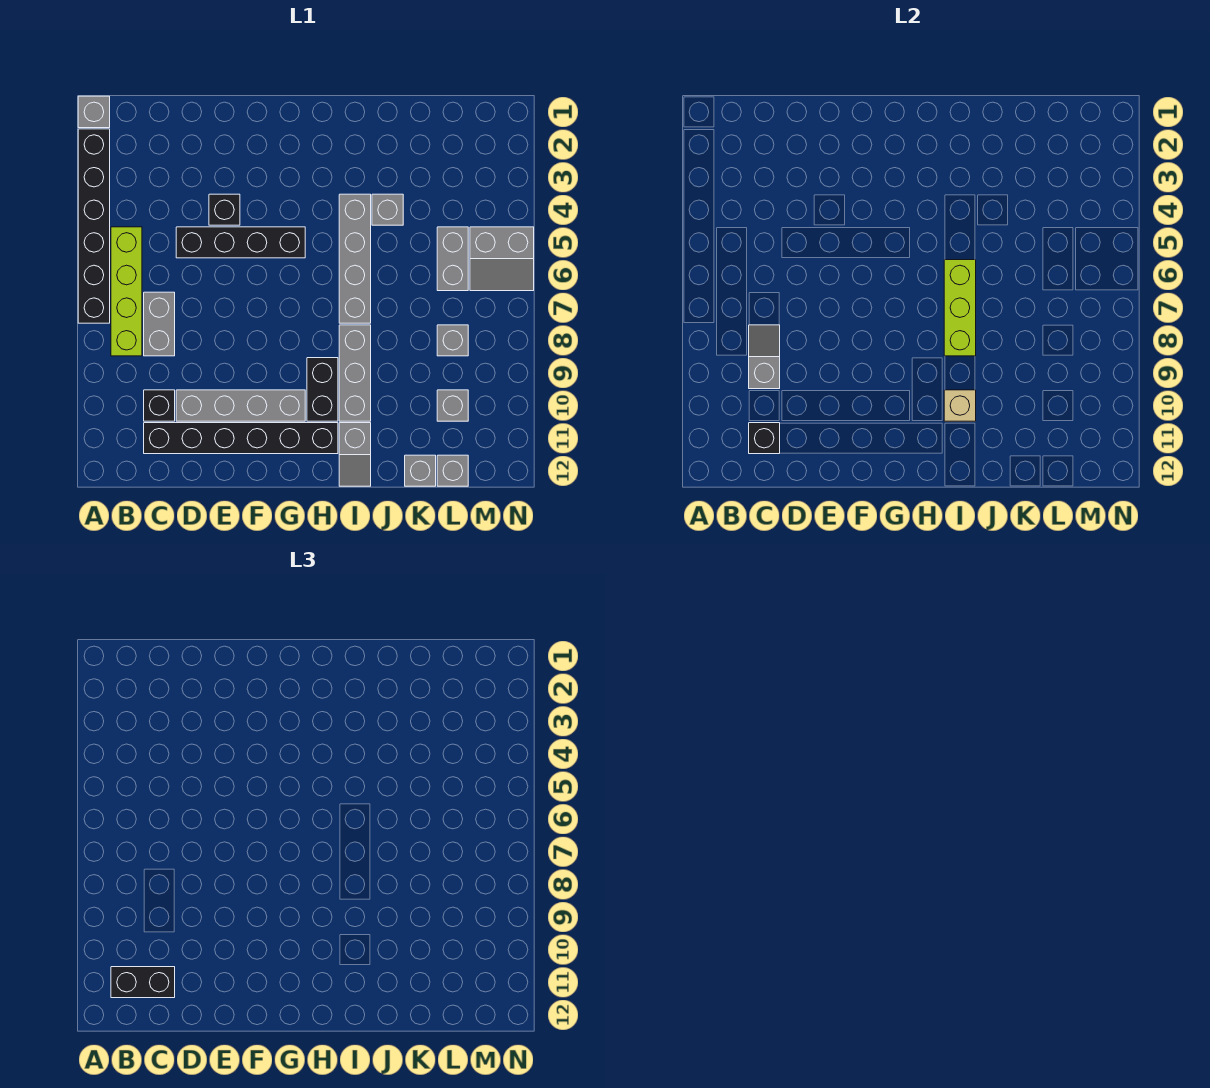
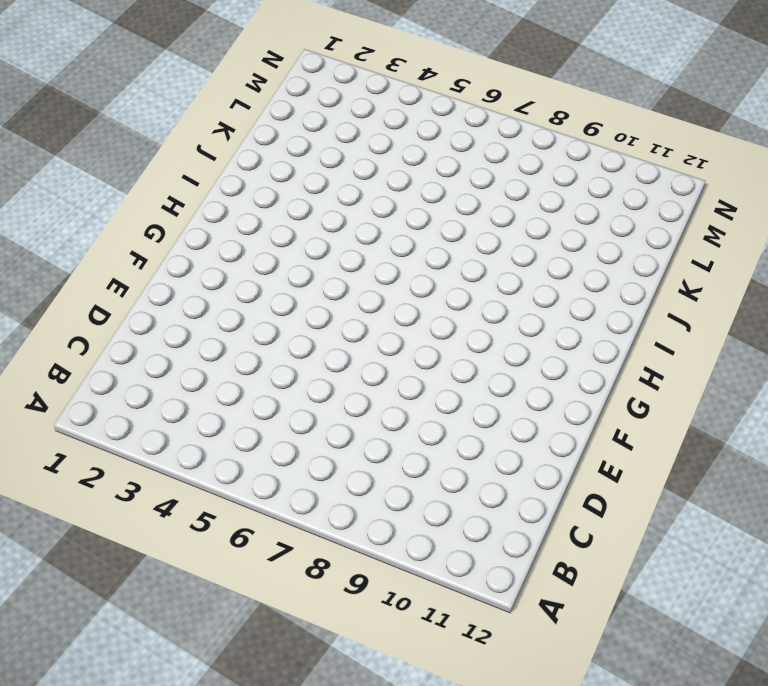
none -> grey brick A1 level 1
none -> black brick A2:A7 level 1
none -> lime brick B5:B8 level 1

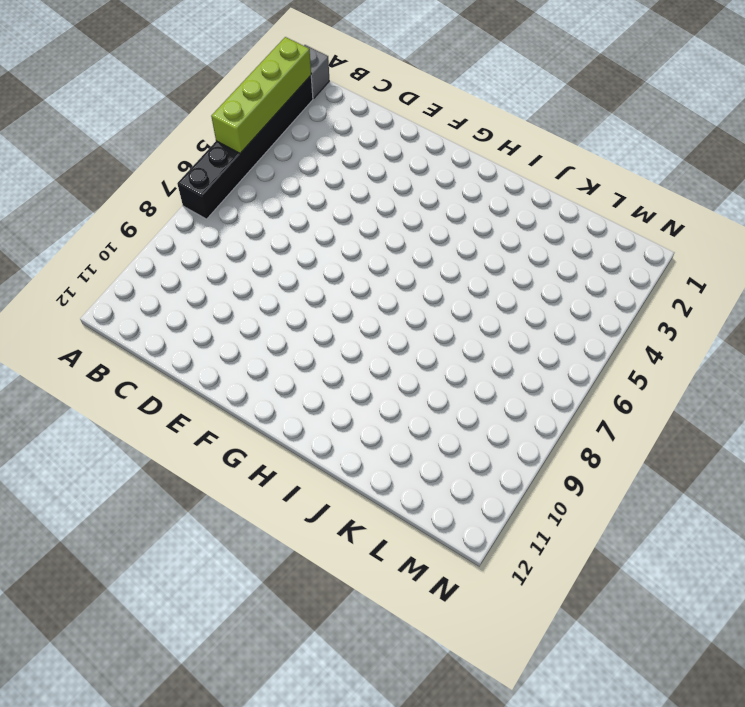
lime brick A2:A5 level 2 -> lime brick B5:B8 level 1
none -> grey brick C7:C8 level 1
none -> black brick C10 level 1
none -> black brick C11:H11 level 1

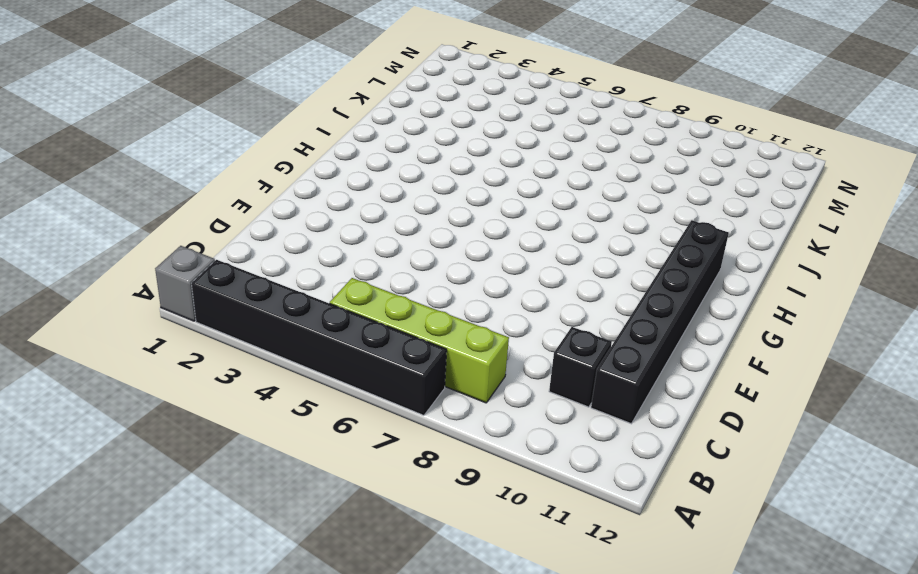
none -> grey brick C7:C8 level 1
none -> black brick D5:G5 level 1
none -> grey brick D10:G10 level 1

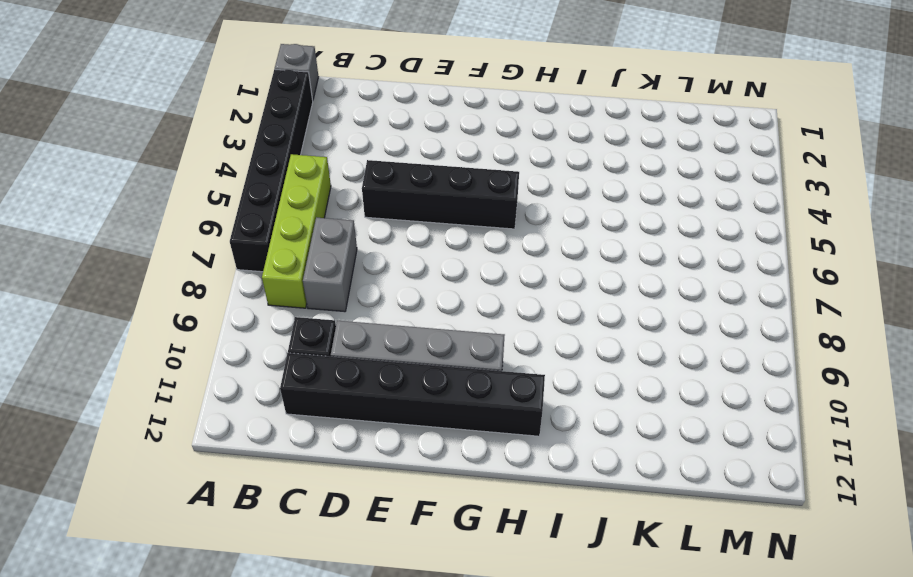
none -> black brick E4 level 1
none -> black brick H9:H10 level 1
none -> grey brick I4:I7 level 1

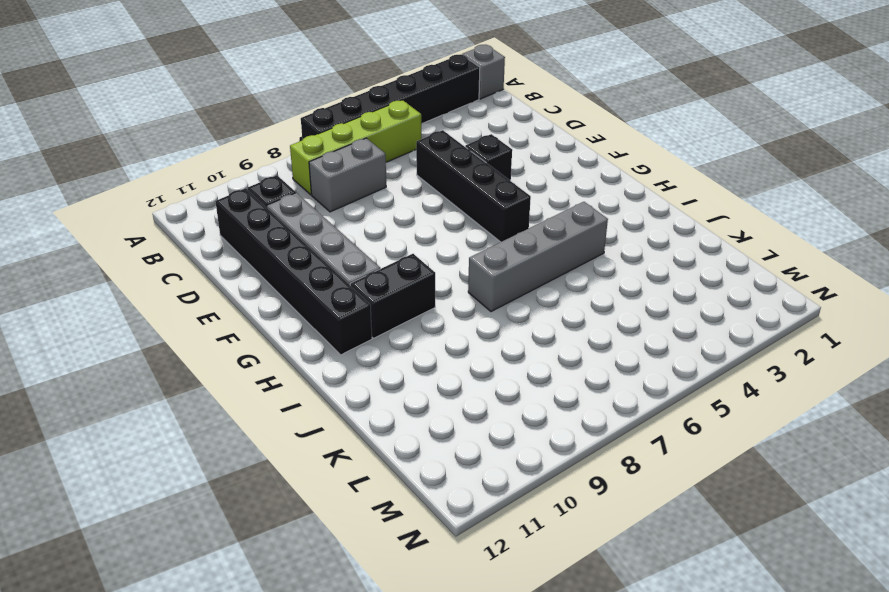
none -> grey brick I8:I10 level 1
none -> grey slope I11:I12 level 1 top 11
none -> grey brick J4 level 1

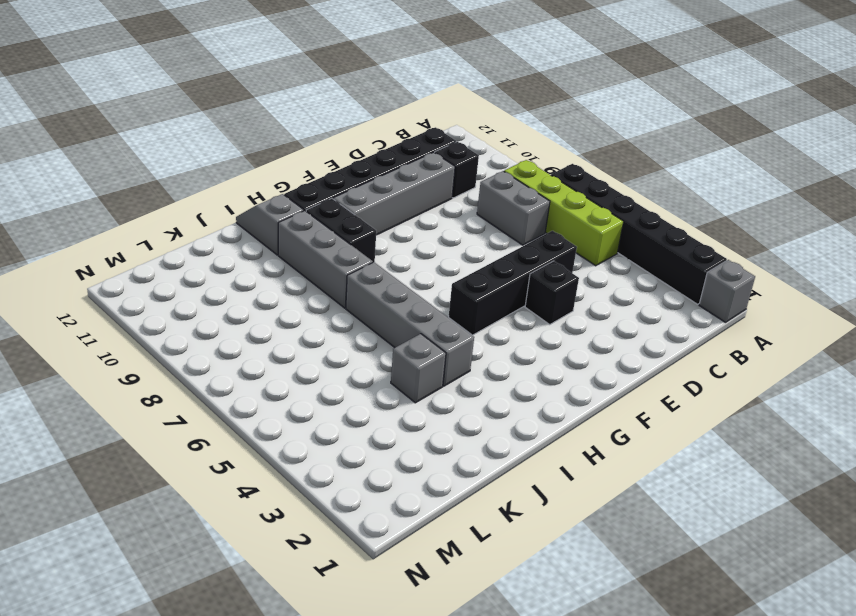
none -> grey brick K12 level 1
none -> grey brick L5:L6 level 1
none -> grey brick L8 level 1

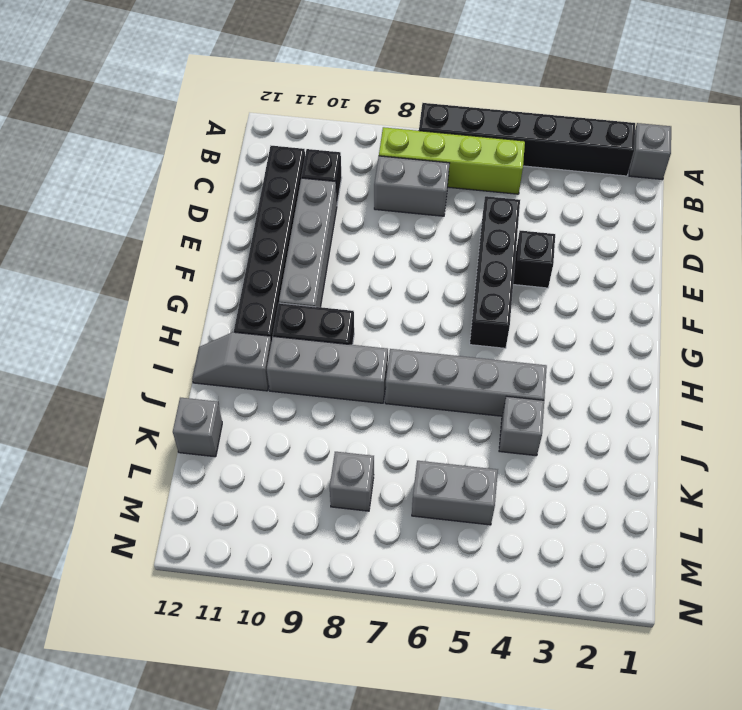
none -> grey brick L10 level 1
none -> grey brick L12 level 1
none -> grey slope M5:N6 level 1 top 5

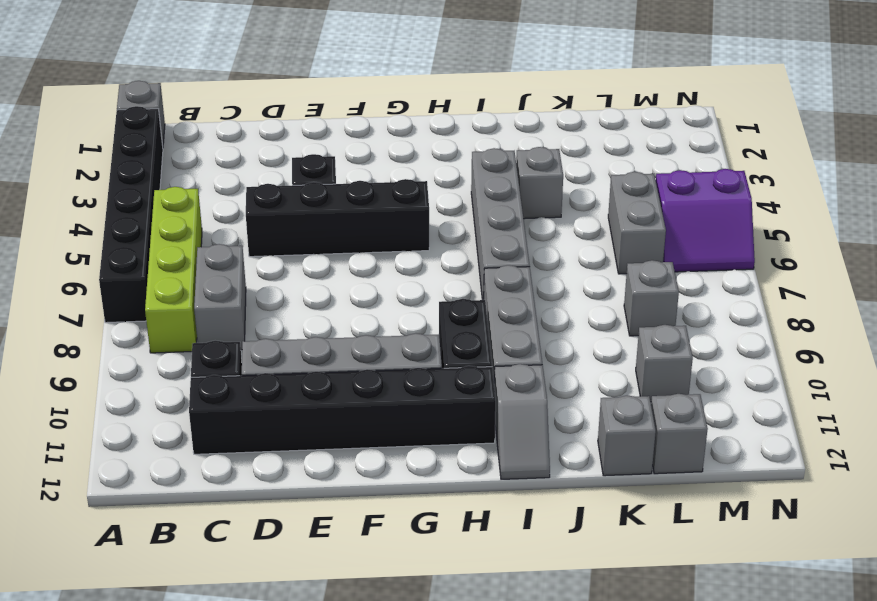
purple slope M5:N6 level 1 top 5 -> grey slope M5:N6 level 1 top 5
none -> grey slope C8:C9 level 2 top 9
none -> black brick C11 level 2
none -> lime brick I6:I8 level 2

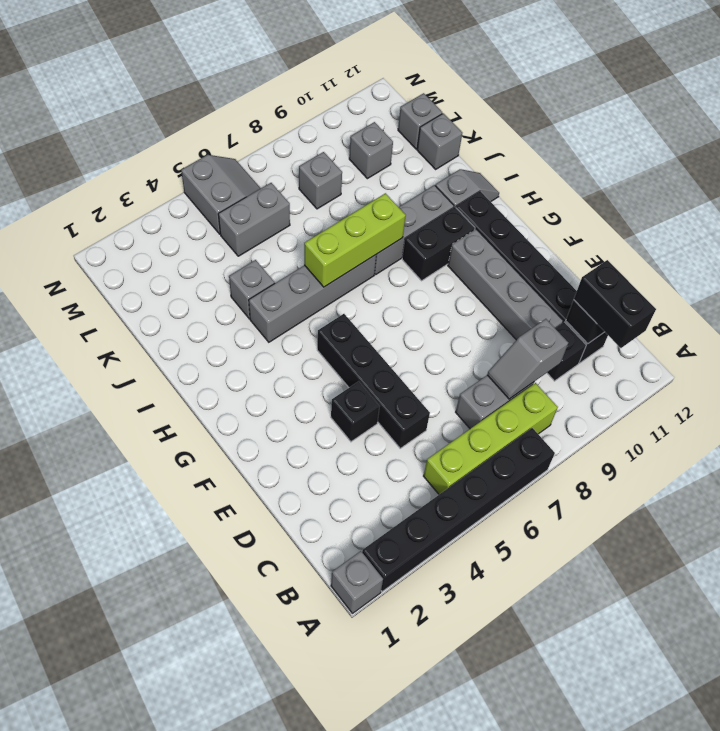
none -> tan brick I10 level 2

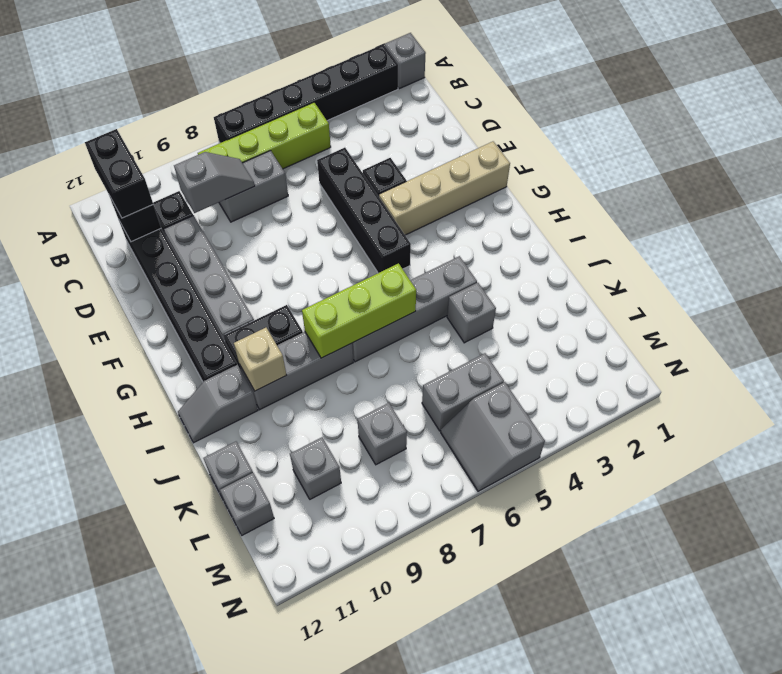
tan brick F1:F4 level 1 -> none

